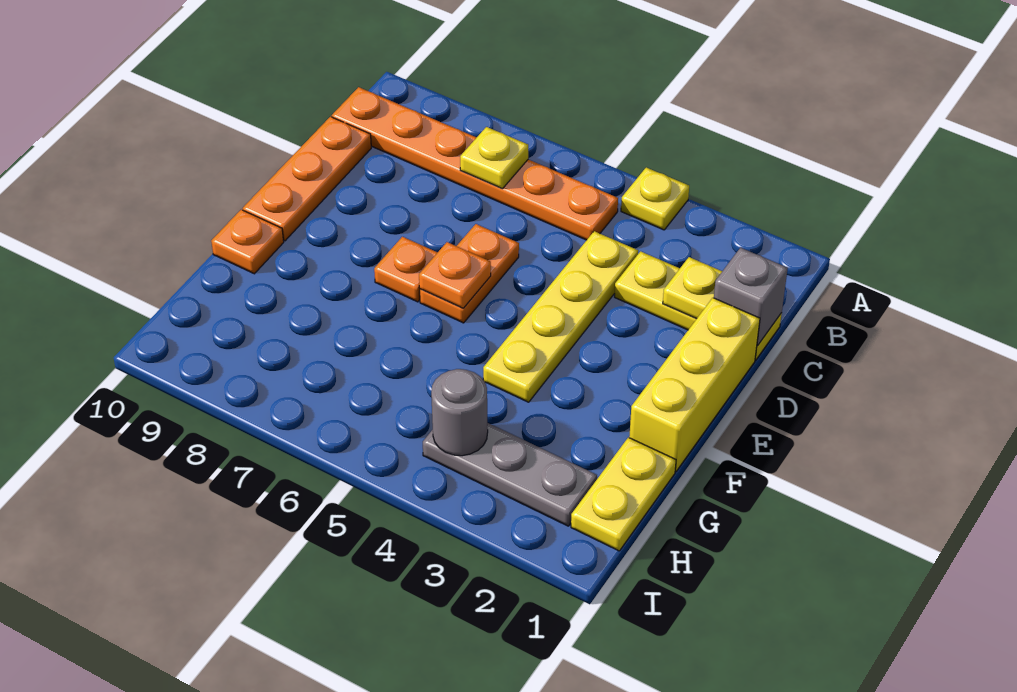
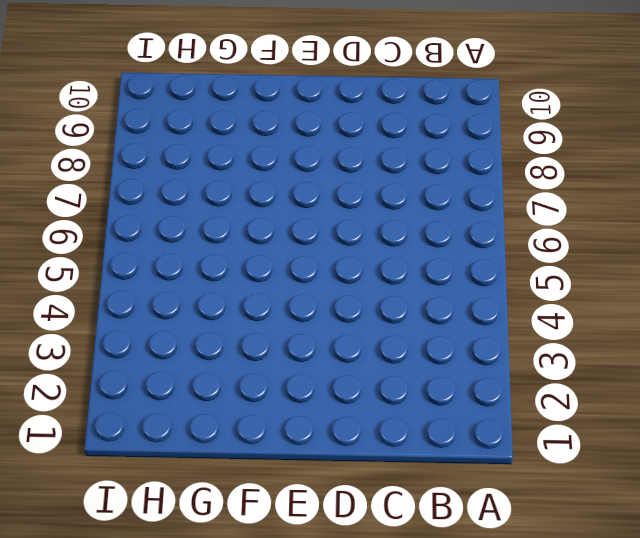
none -> yellow plate A4 level 1
none -> orange plate B5:B10 level 1
none -> yellow plate C1:C3 level 1

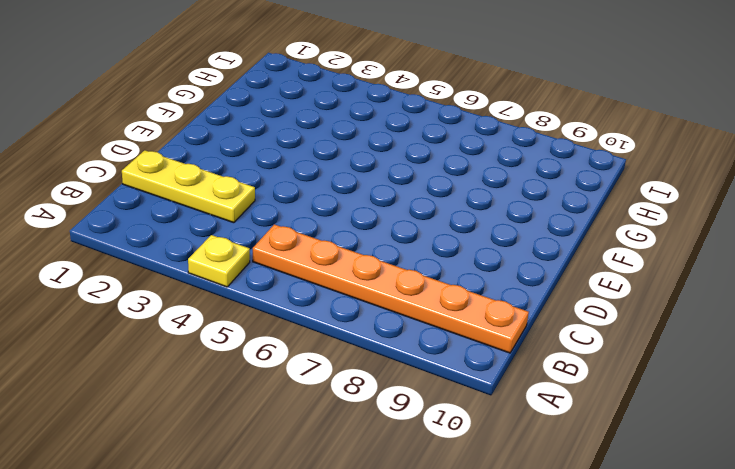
none -> yellow plate C4:F4 level 1
none -> orange plate C10:E10 level 1
none -> yellow brick D1:F1 level 1

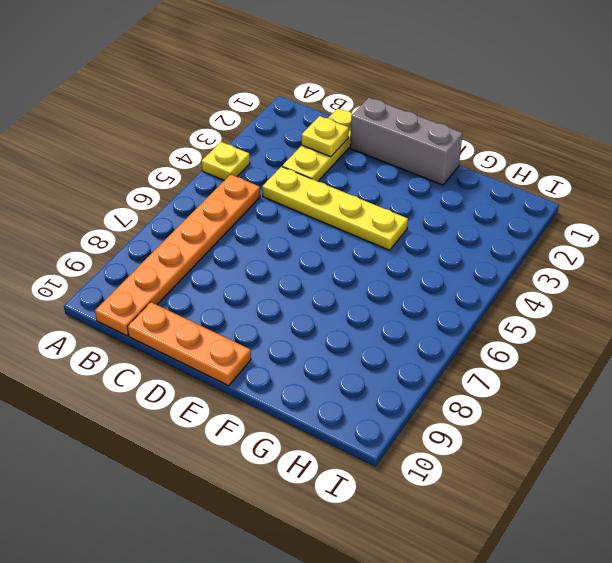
grey brick D1:F1 level 1 -> yellow brick D1:F1 level 1
none -> orange plate D6:E6 level 1
none -> orange plate E7 level 1
none -> orange plate F10 level 1

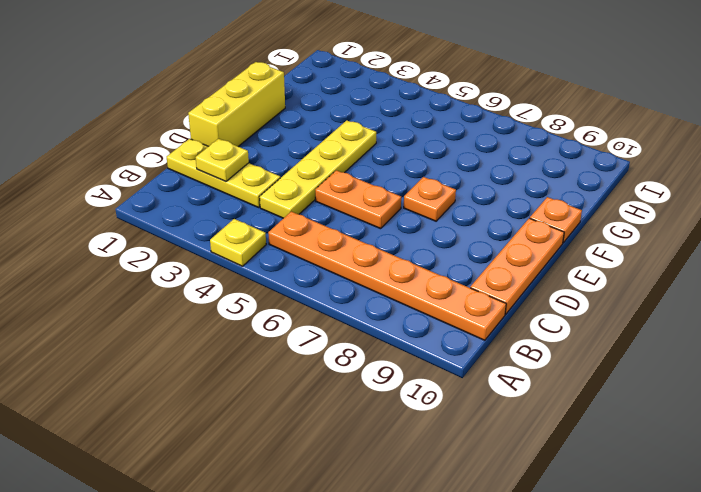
orange plate D5:D6 level 1 -> orange plate D6:E6 level 1
none -> yellow plate G1:H1 level 1
none -> grey plate H2:H4 level 1
none -> yellow plate B7 level 2

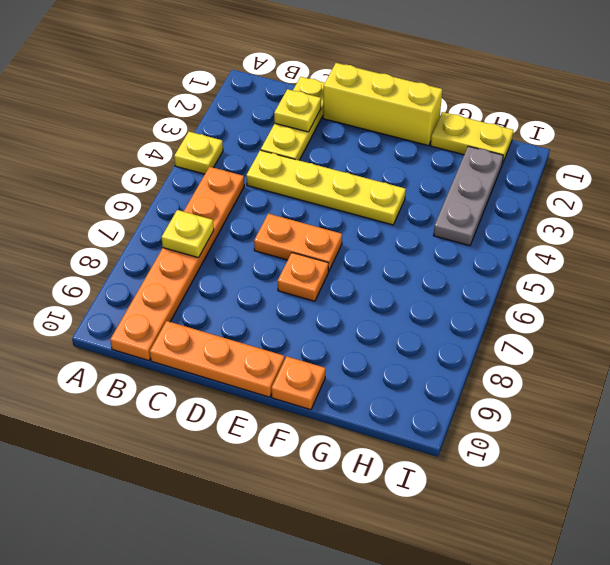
none -> grey brick C1 level 2
none -> orange plate E6 level 2
none -> grey round brick H4 level 2

